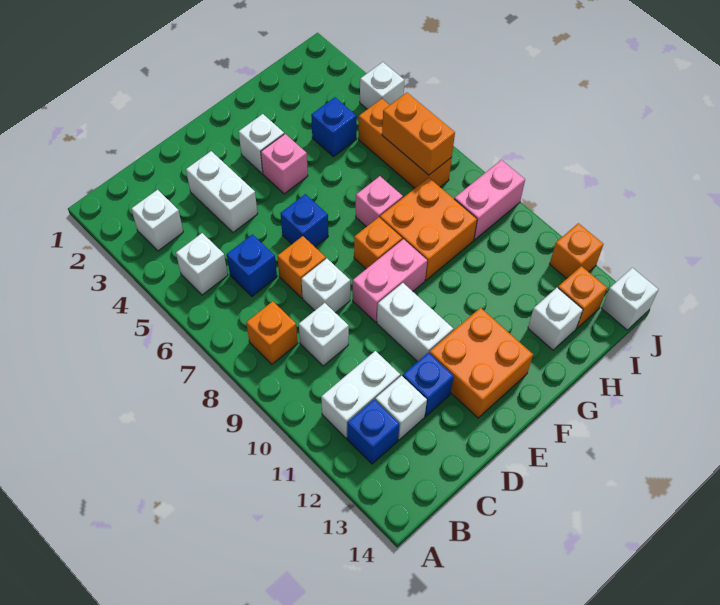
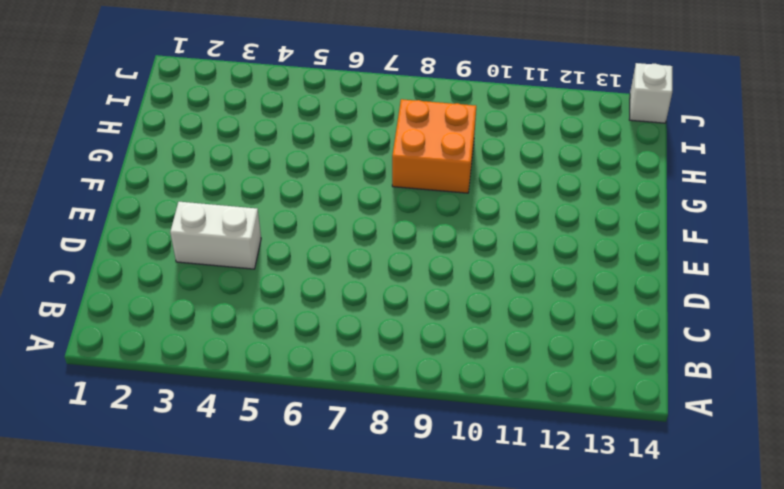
none -> white brick B3 level 1
none -> white brick B5 level 1
none -> orange brick B8 level 1
none -> white brick B11:C11 level 1

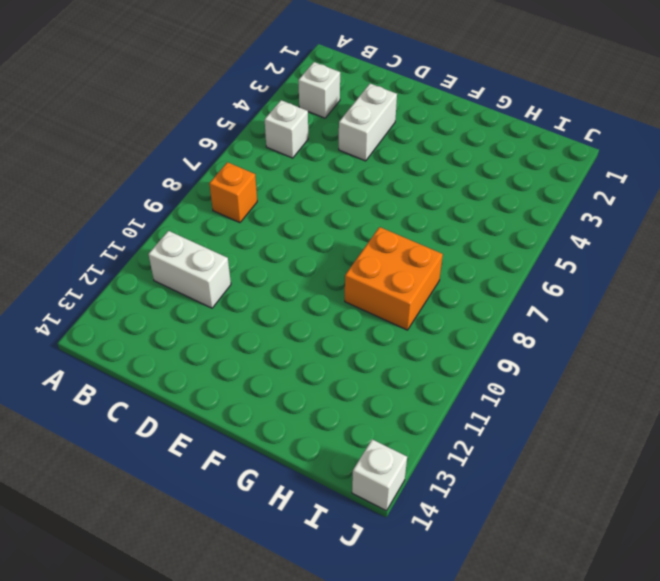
none -> blue brick B12 level 1
none -> blue brick C6 level 1
none -> white brick C9 level 1
none -> white brick C12 level 1

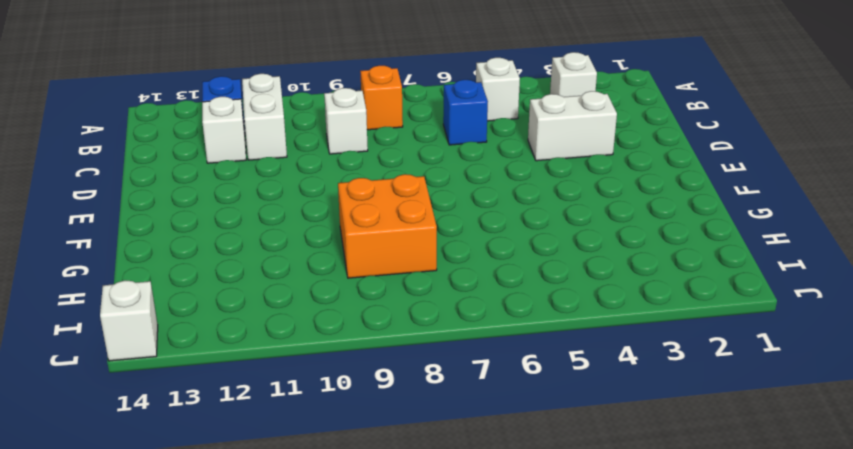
none -> orange brick D7 level 1
none -> white brick D8 level 1
none -> blue brick D12 level 1
none -> blue brick E6 level 1

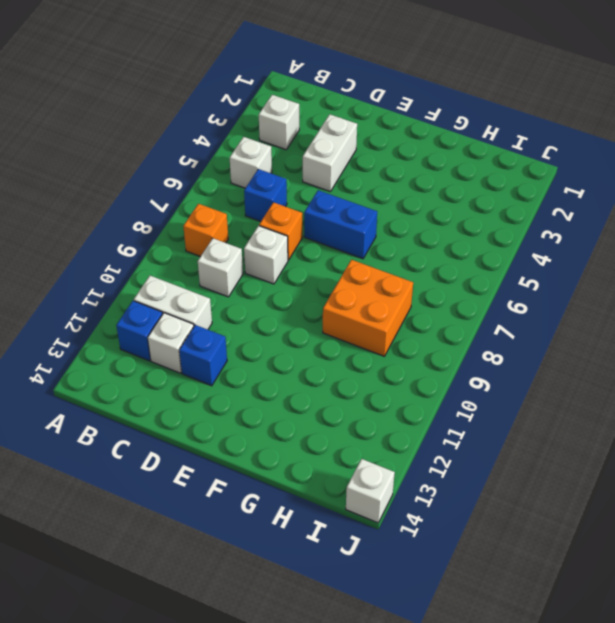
blue brick E6:F6 level 1 -> blue brick E6 level 1
none -> pink brick E9:F9 level 1
none -> white brick E10:E11 level 1
none -> orange brick E12:F13 level 1
none -> white brick F3 level 1

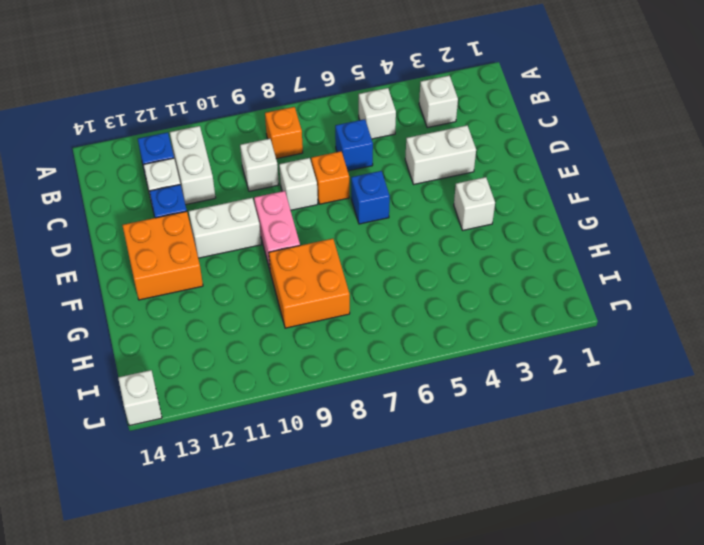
none -> pink brick F4 level 1
none -> orange brick F8 level 1
none -> pink brick G7 level 1
none -> blue brick H4 level 1

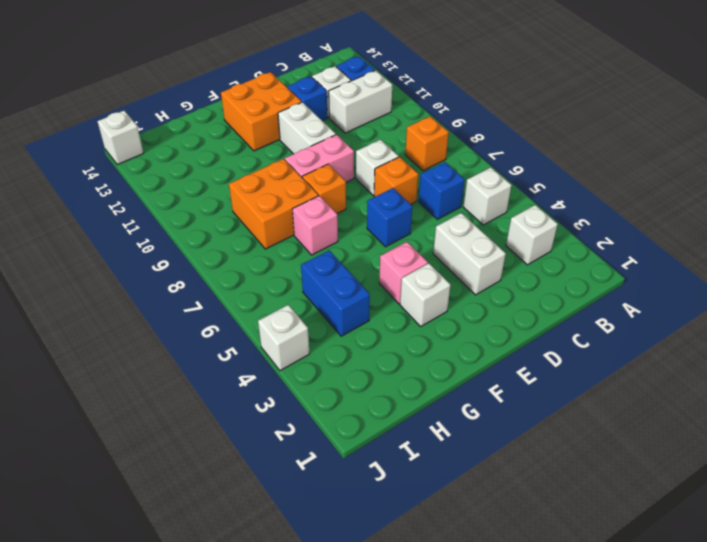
blue brick H4:H5 level 1 -> blue brick H4 level 1
none -> white brick C9 level 1
none -> white brick H13 level 1
none -> orange brick I5:I7 level 1
none -> pink brick I9:J9 level 1

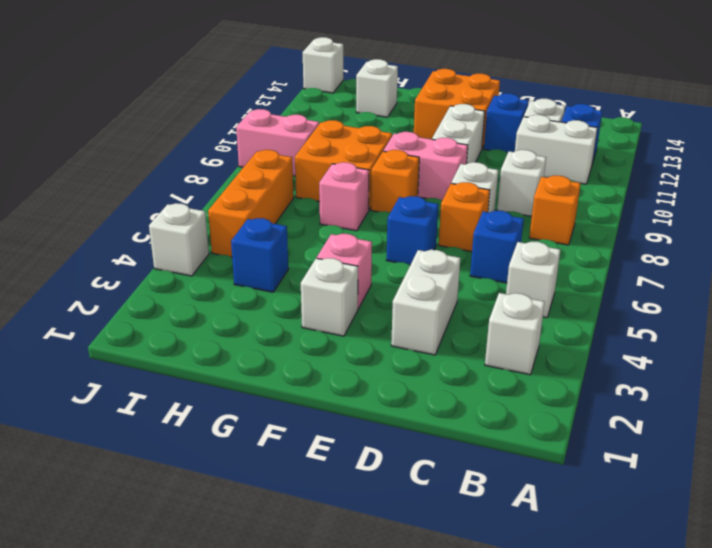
none -> orange brick I13 level 1
none -> orange brick J12 level 1
none -> orange brick I6:I7 level 2

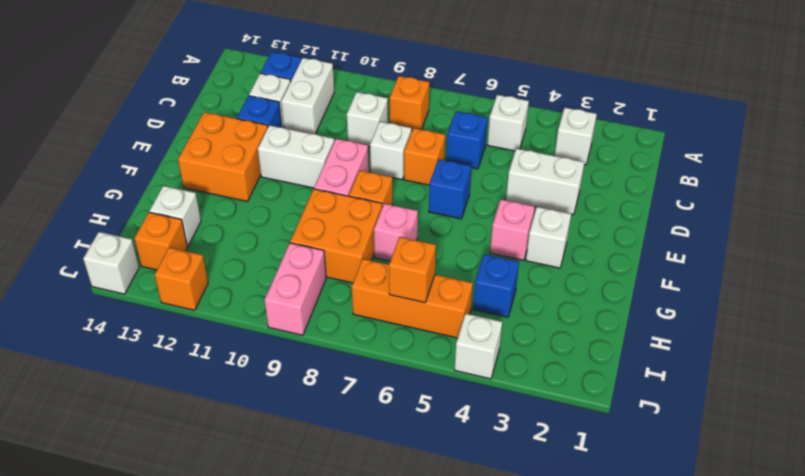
orange brick I6 level 2 -> orange brick I6:I7 level 2

